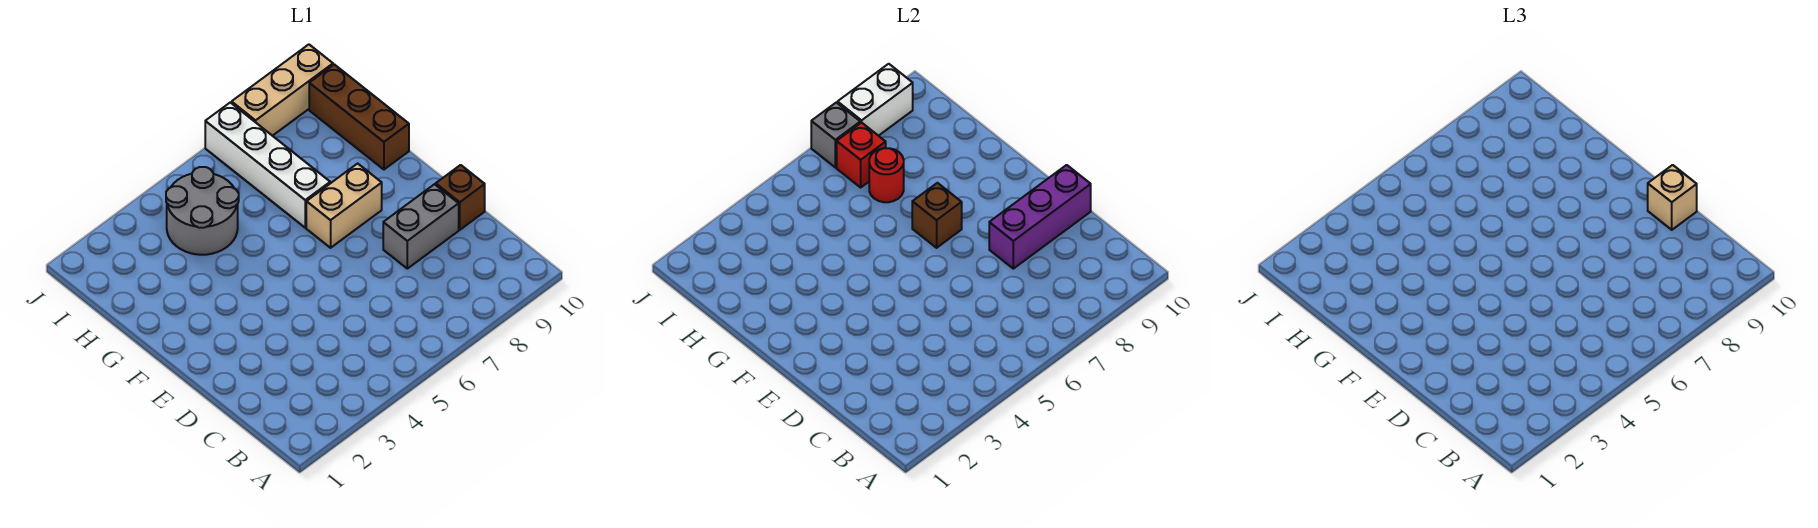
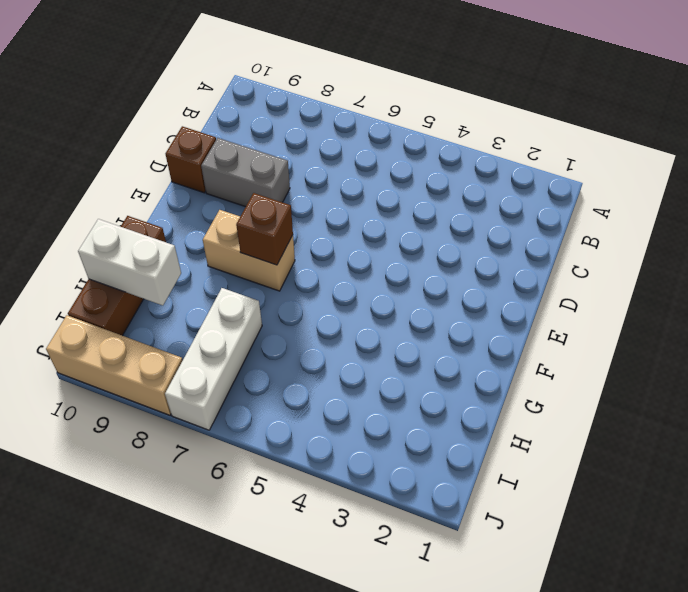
white brick H7:J7 level 1 -> white brick G7:J7 level 1
white brick H9:H10 level 2 -> white brick J8:J9 level 2
none -> grey round brick H4:I5 level 1
none -> purple brick D8:D10 level 2
none -> red round brick H7 level 2

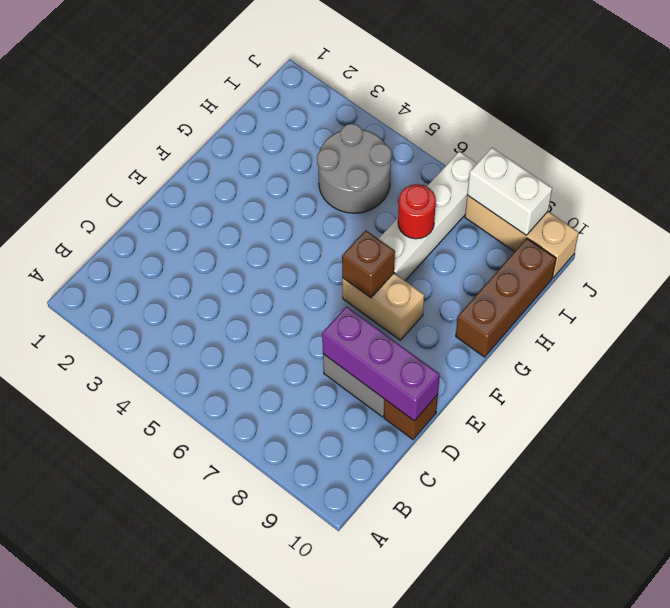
none -> red brick I7 level 2
none -> grey brick J7 level 2
none -> tan brick D10 level 3

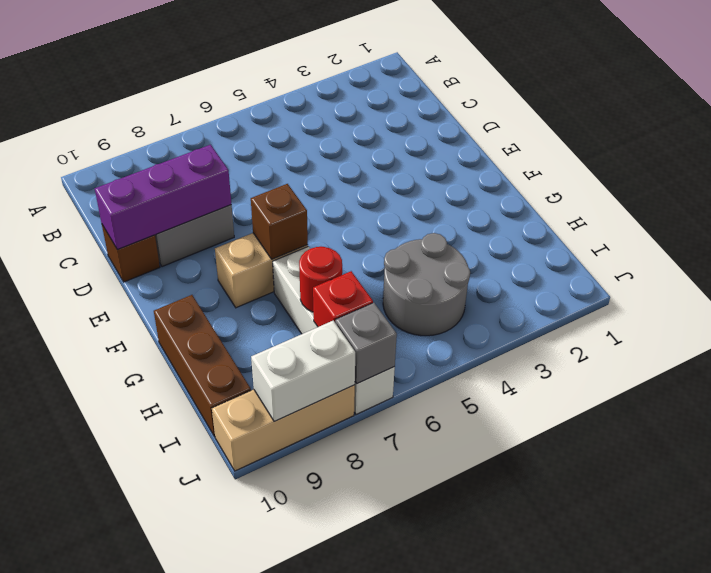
none -> tan brick D10 level 3

